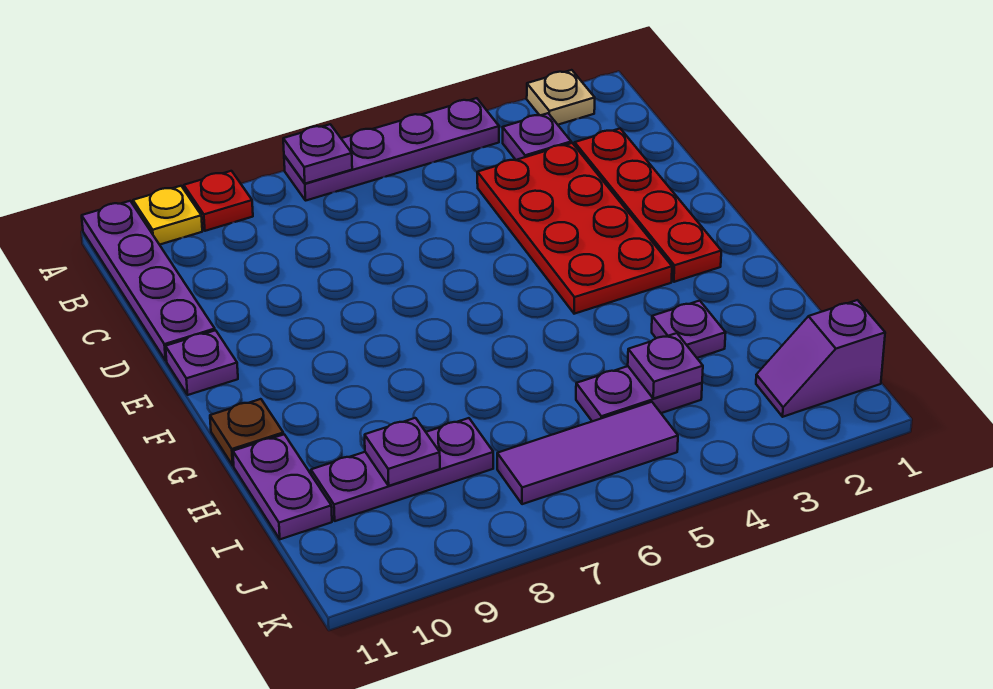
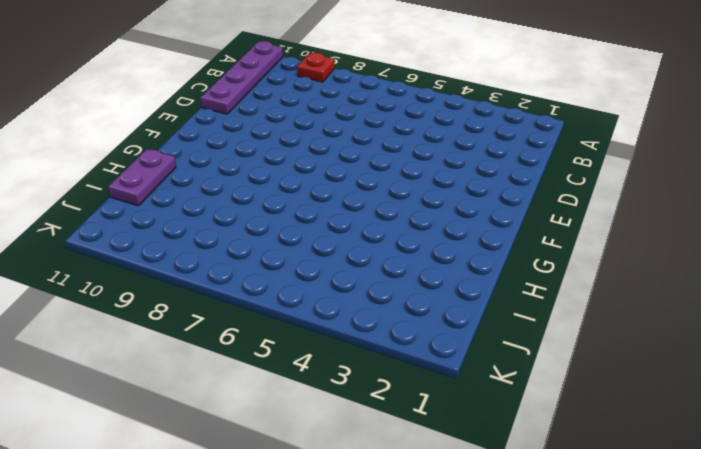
none -> tan plate A2 level 1
none -> purple plate A4:A7 level 1
none -> yellow plate A10 level 1

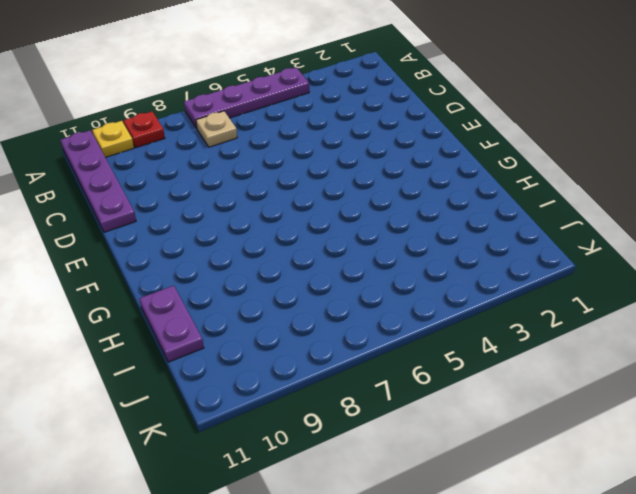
tan plate B7 level 1 -> tan plate A2 level 1
none -> purple plate B3 level 1
none -> red plate C2:F2 level 1
none -> red plate C3:F4 level 1

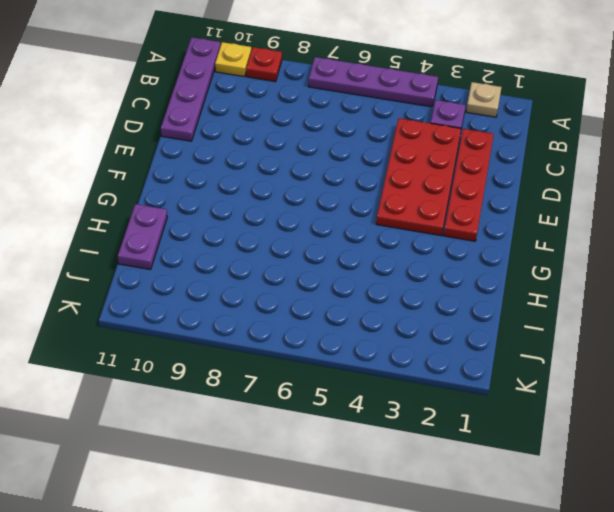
none -> purple plate E11 level 1
none -> brown plate G11 level 1
none -> purple plate H3 level 1

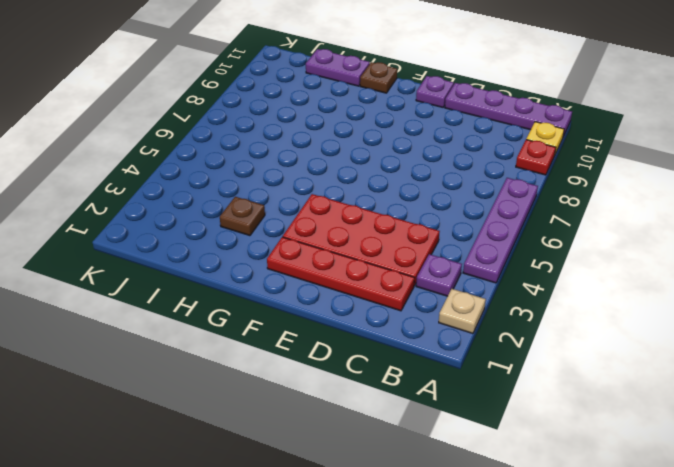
brown plate H3 level 1 -> purple plate H3 level 1
none -> purple plate I4:I5 level 1
none -> purple plate I8:I10 level 1
none -> purple slope J1:J2 level 1 top 1

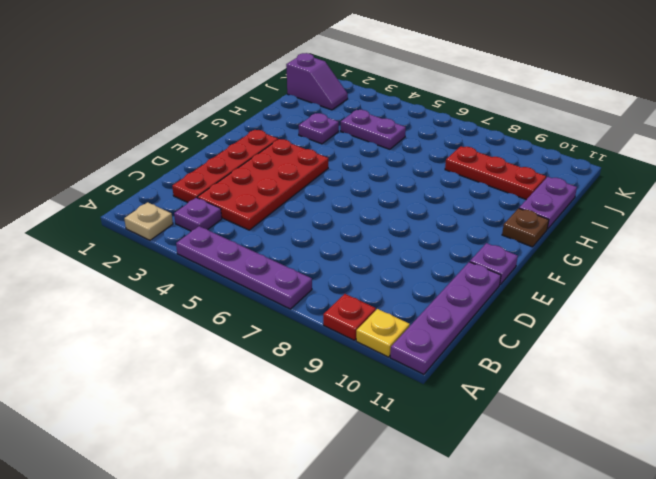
red plate I8:I10 level 1 -> purple plate I8:I10 level 1
none -> purple tile J5:J7 level 1
none -> purple plate A7 level 2
none -> purple plate I4 level 2

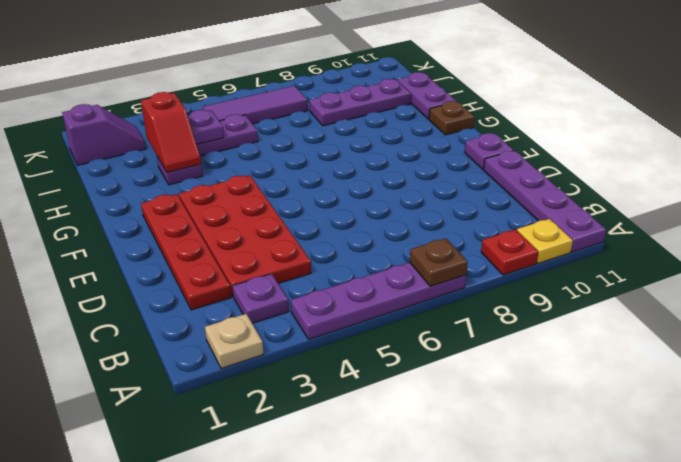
brown plate A7 level 2 -> purple plate A7 level 2
red slope H3:I3 level 2 top I -> none
none -> purple plate I9 level 2

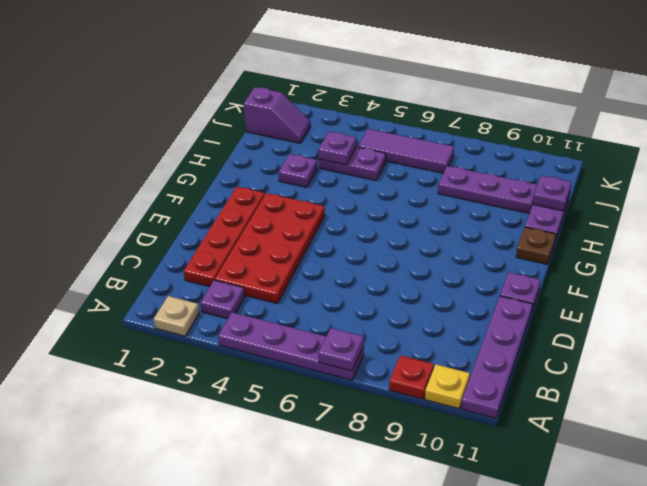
purple plate I11 level 2 -> purple plate I9 level 2

